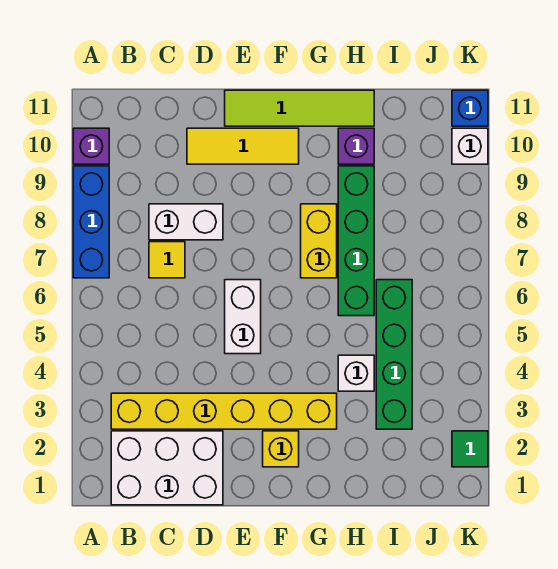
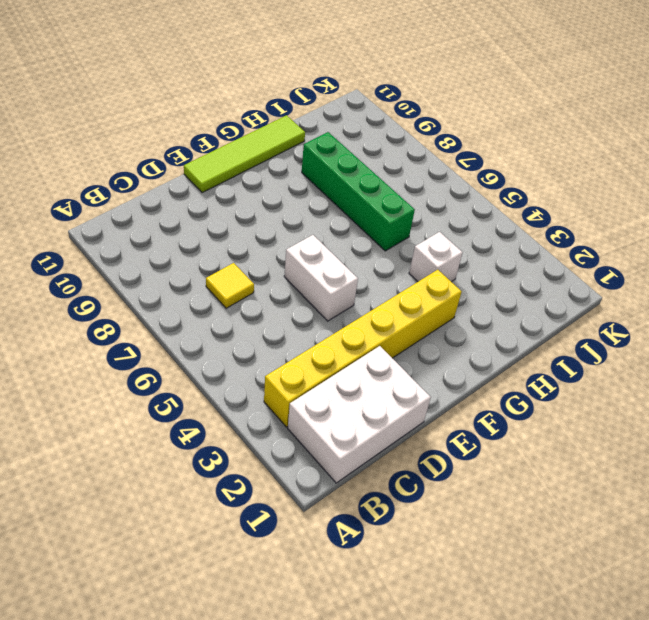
none -> blue brick A7:A9 level 1
none -> purple brick A10 level 1
none -> white brick C8:D8 level 1

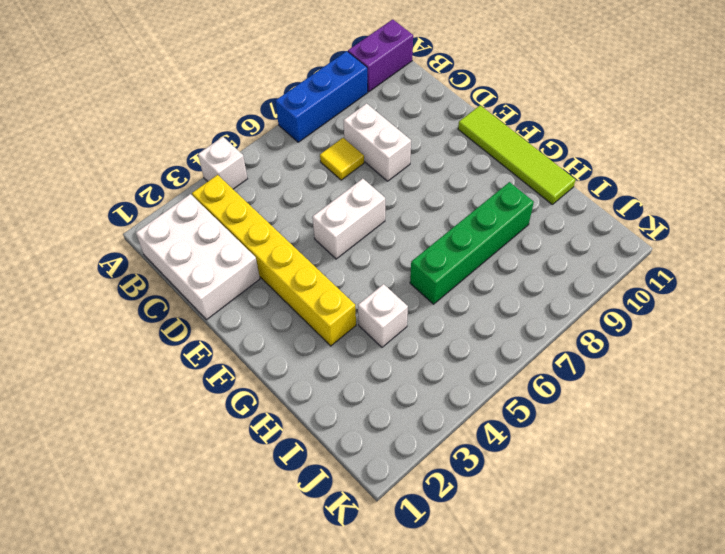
white brick A4 level 1 -> white brick K10 level 1
purple brick A10:A11 level 1 -> purple brick A10 level 1
none -> yellow tile D10:F10 level 1
none -> yellow brick F2 level 1
none -> yellow brick G7:G8 level 1

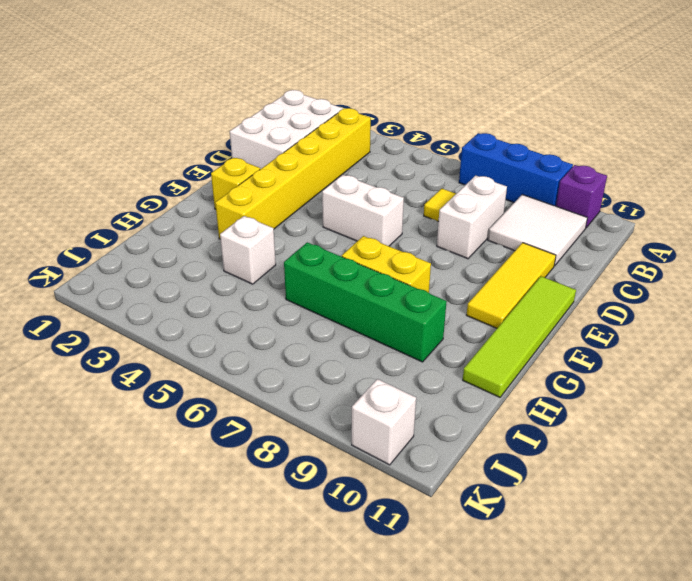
white tile B9:C10 level 1 -> none
none -> purple brick H10 level 1
none -> green brick I3:I6 level 1
none -> green tile K2 level 1

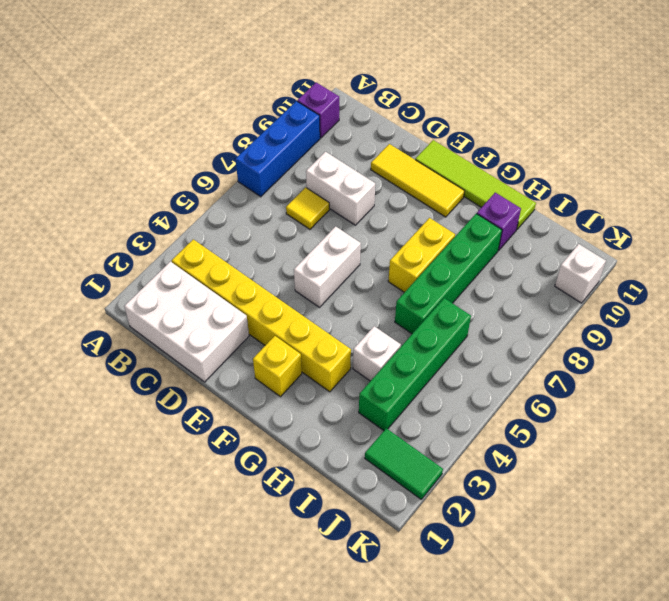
green tile J2:K2 level 1 -> green tile K2 level 1
none -> blue brick K11 level 1

